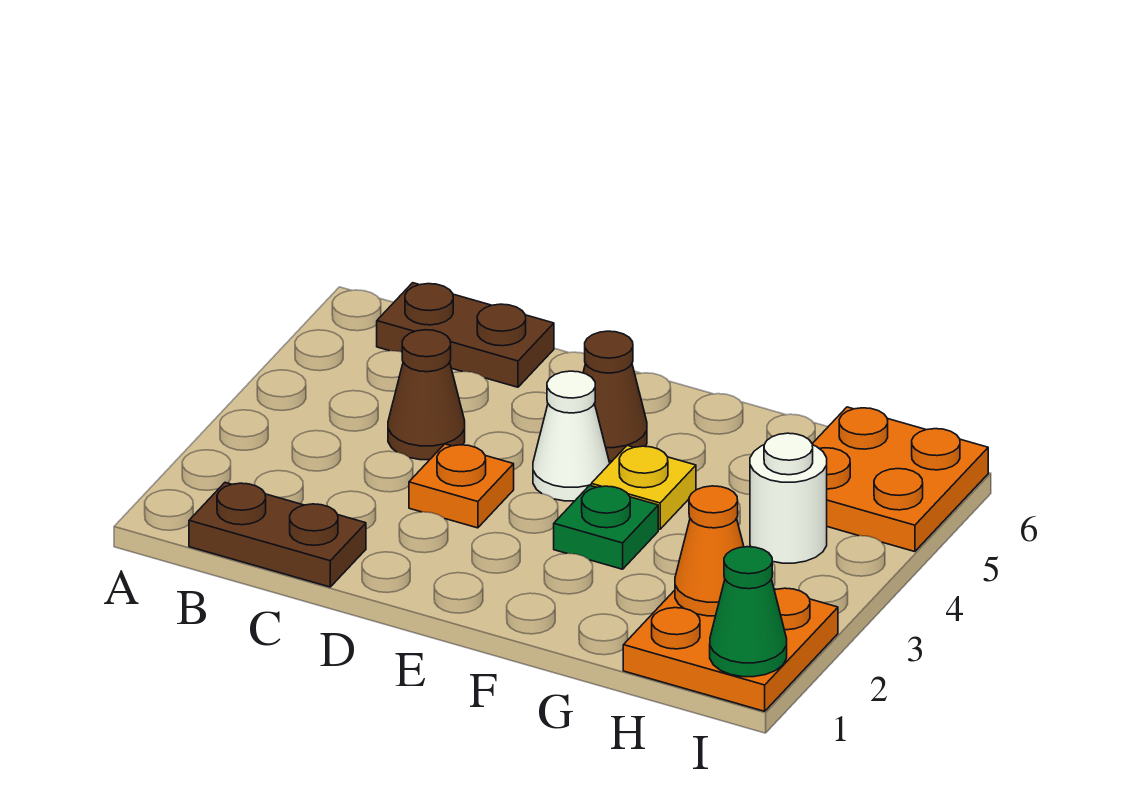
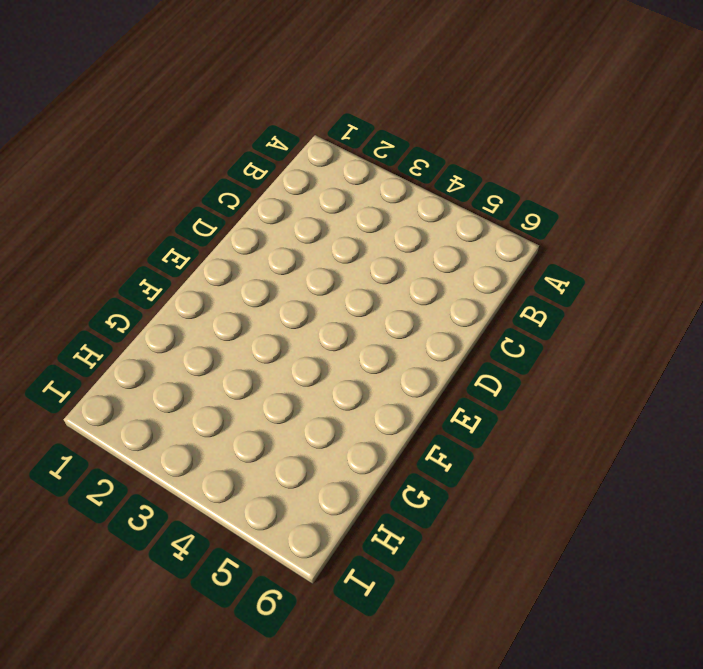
none -> brown plate B1:C1 level 1
none -> brown plate B6:C6 level 1
none -> brown cone C4 level 1

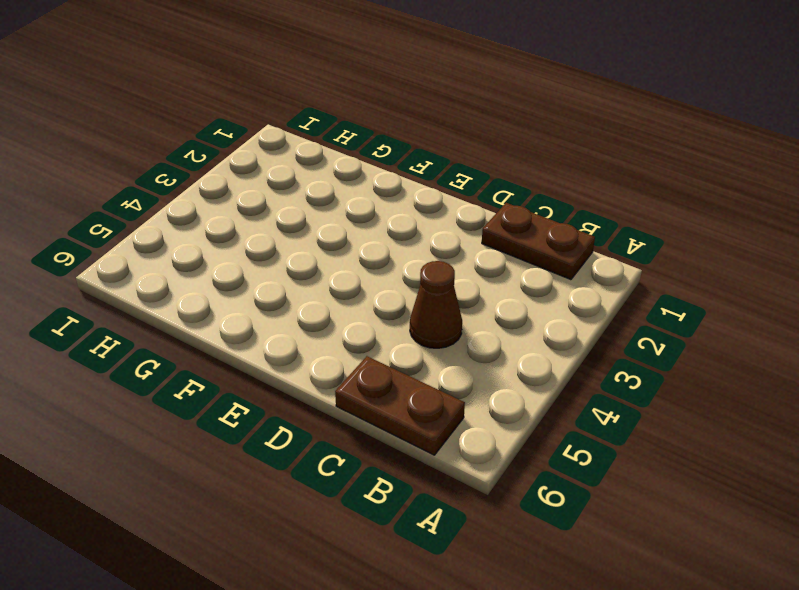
none -> orange plate D3 level 1
none -> white cone E4 level 1
none -> brown cone E5 level 1

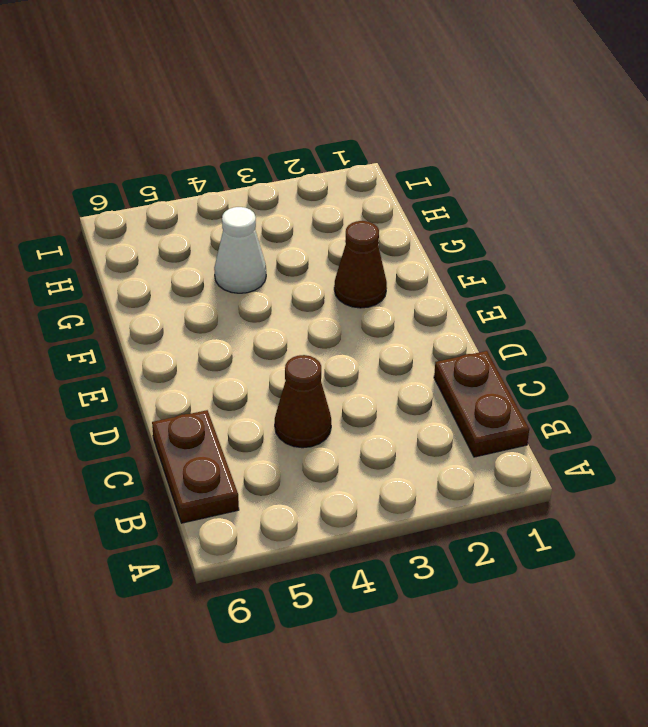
brown cone F2 level 1 -> brown cone E5 level 1
white cone G4 level 1 -> white cone E4 level 1
none -> orange plate D3 level 1
none -> green plate F3 level 1
none -> yellow plate F4 level 1

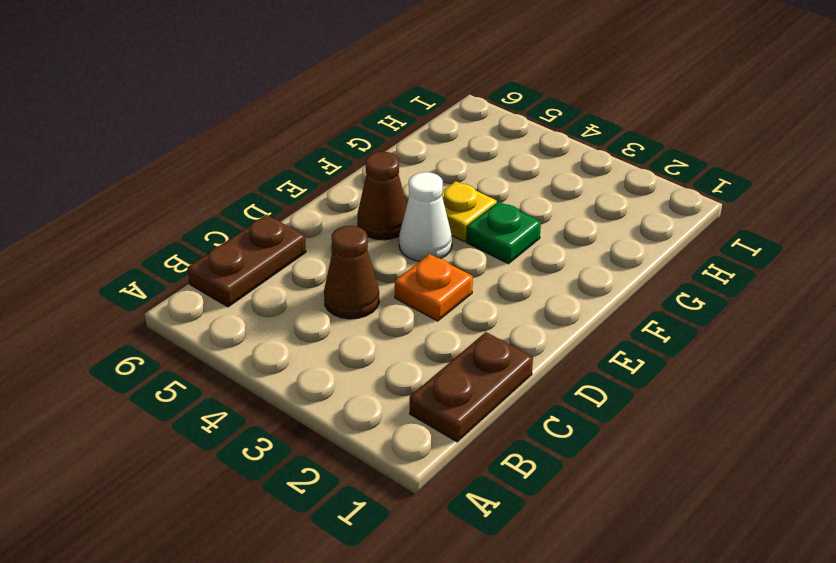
none -> orange plate H1:I2 level 1
none -> white round brick H4 level 1
none -> orange plate H5:I6 level 1

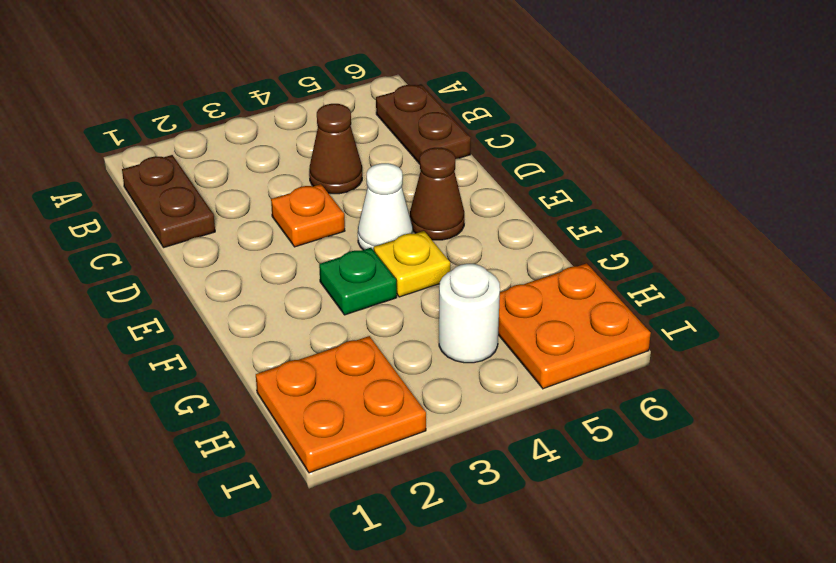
none -> orange cone H2 level 2
none -> green cone I1 level 2

